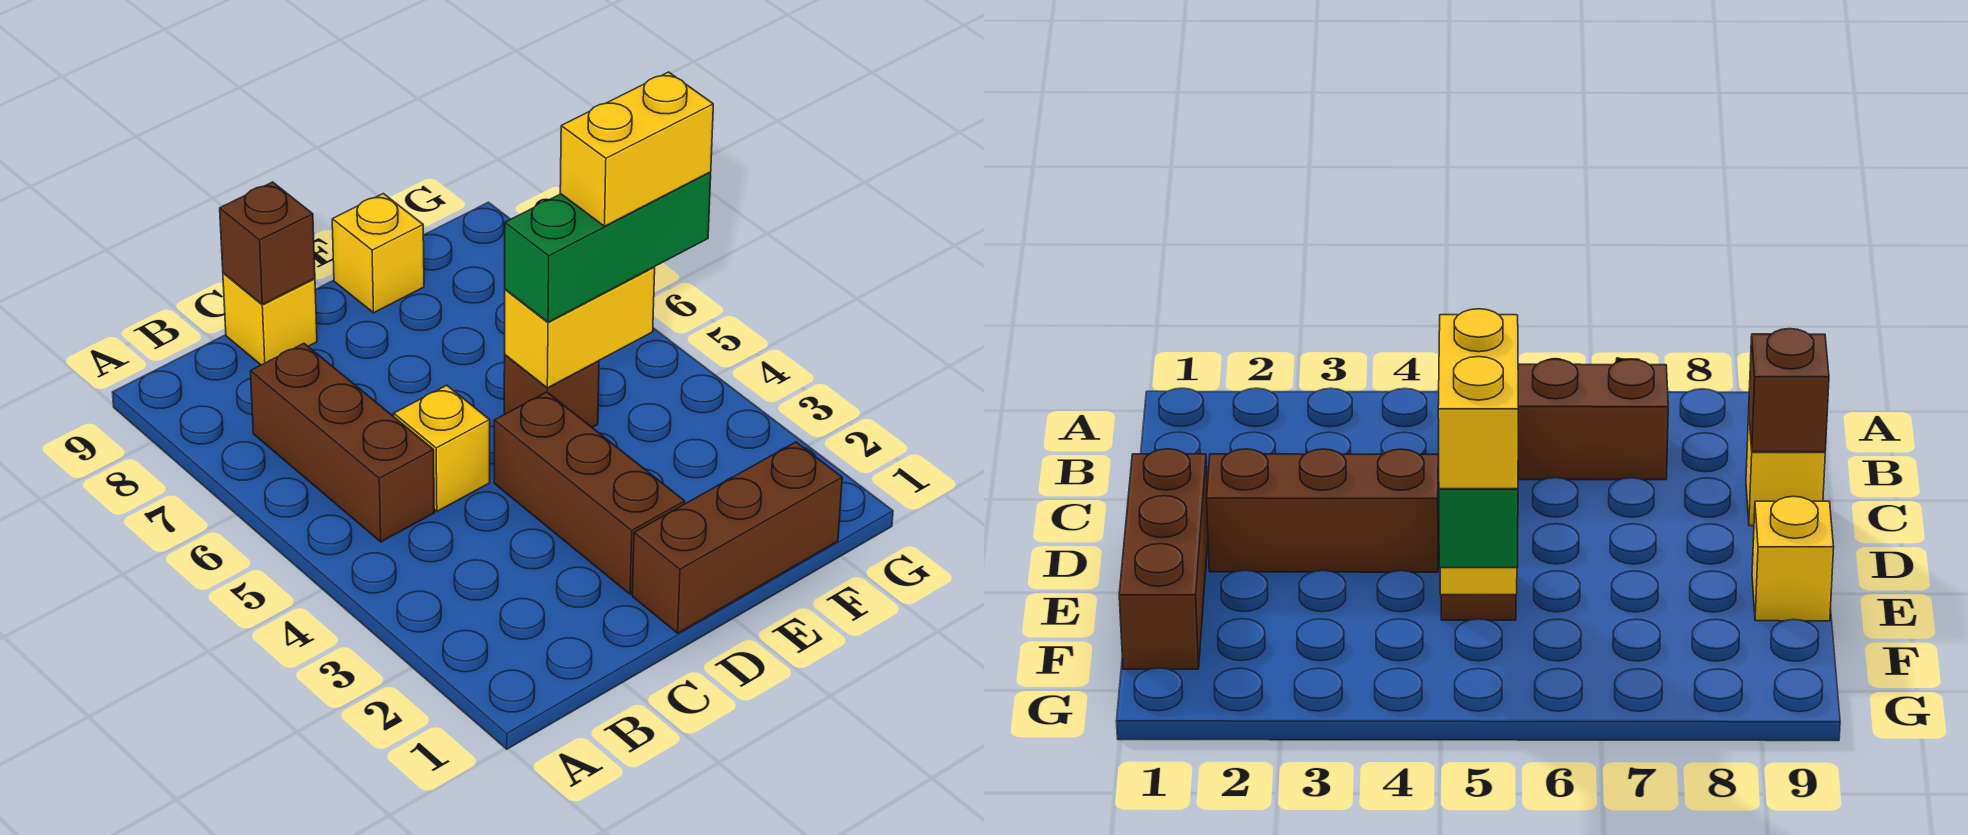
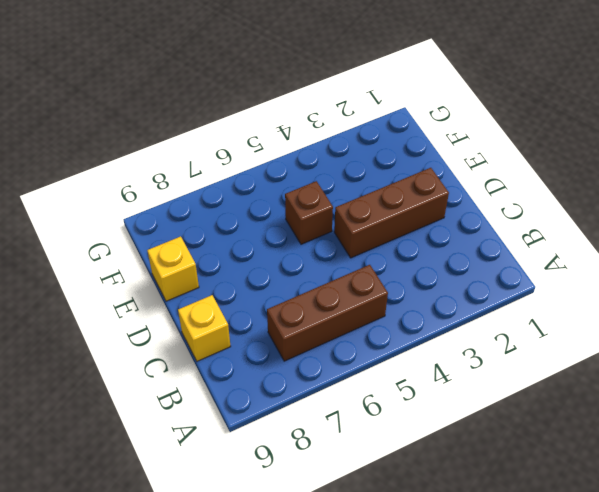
none -> yellow brick C5 level 1
none -> brown brick D1:F1 level 1

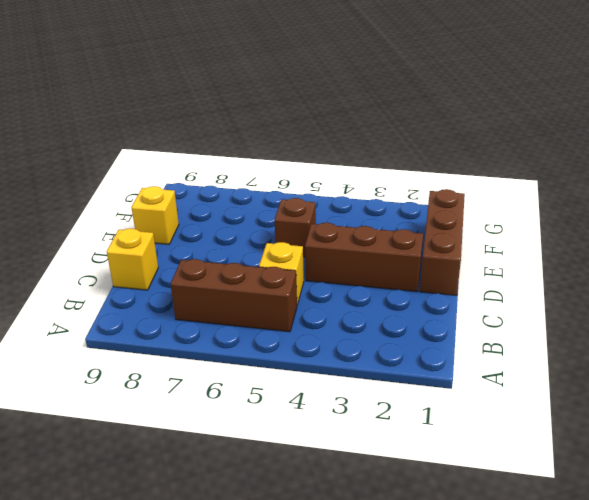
none -> brown brick C9 level 2
none -> yellow brick E5:F5 level 2

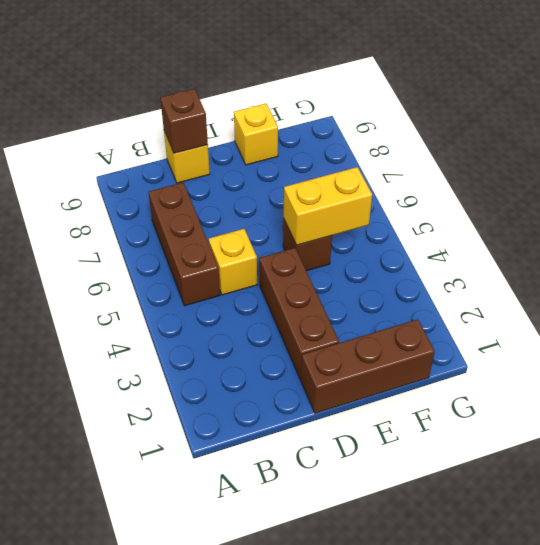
none -> green brick E5:G5 level 3
none -> yellow brick F5:G5 level 4

